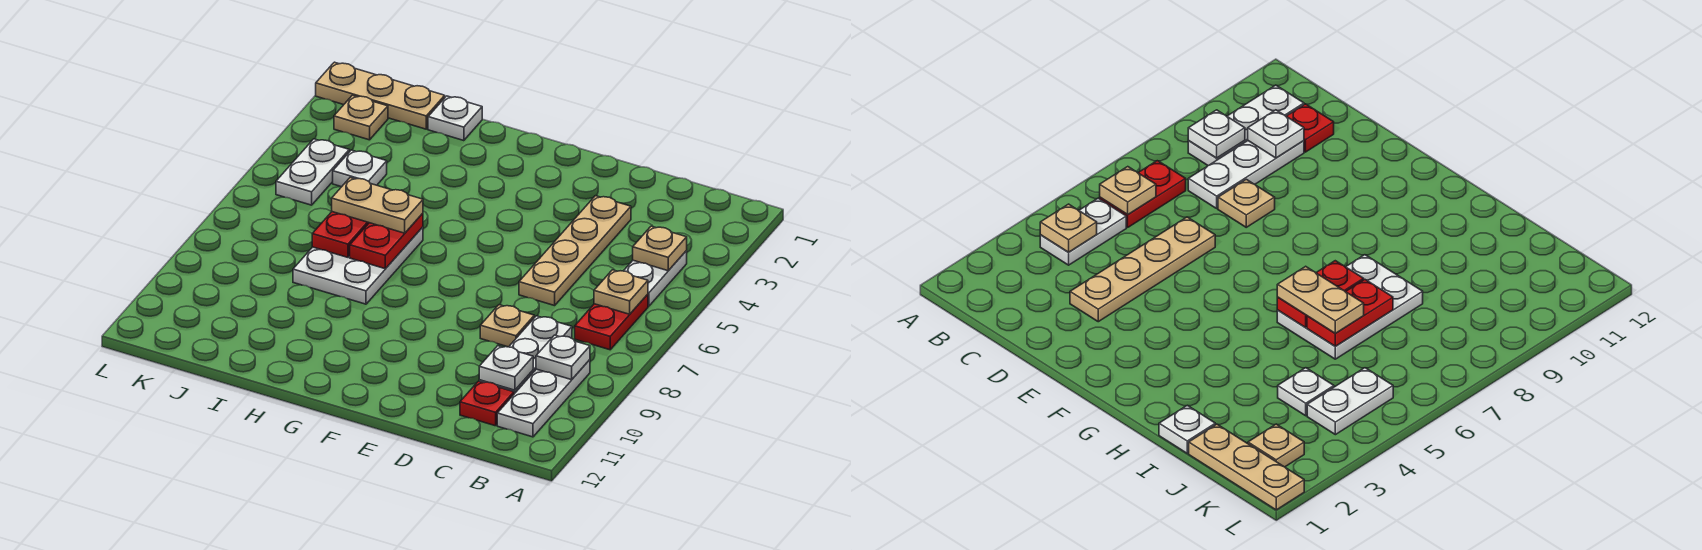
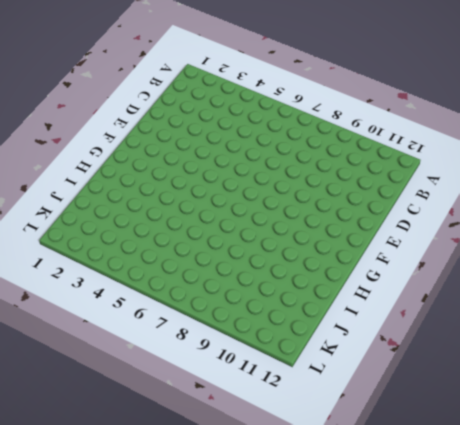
none -> white plate B4:B5 level 1
none -> red plate B6:B7 level 1
none -> white plate B9:B11 level 1

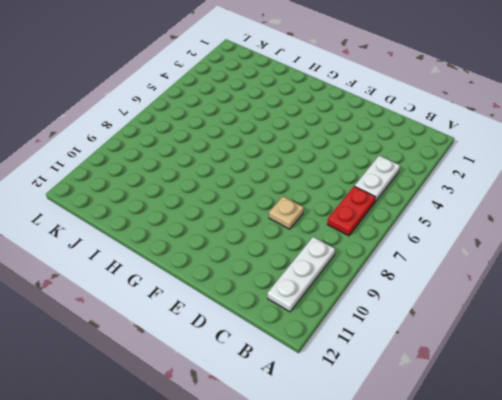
none -> white plate C8:C10 level 1
none -> red plate C11 level 1
none -> tan plate D3:D6 level 1

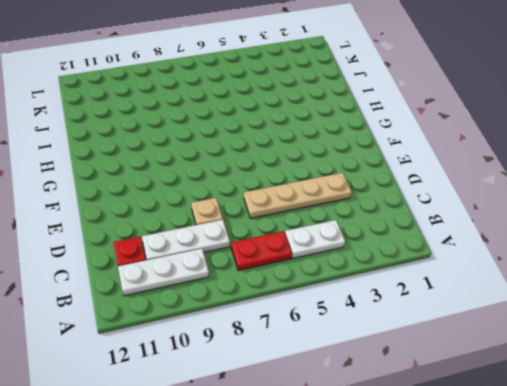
none -> white plate H6:I8 level 1
none -> white plate I1 level 1
none -> tan plate J1:L1 level 1

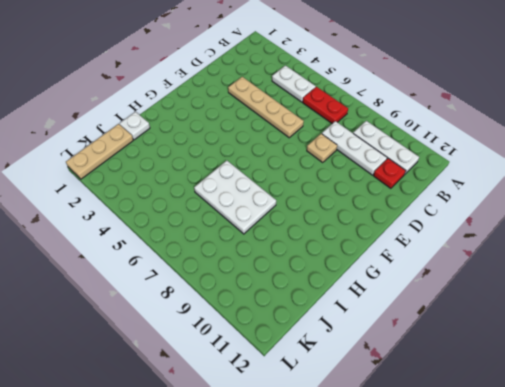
none -> white plate J4 level 1
none -> tan plate K2 level 1
none -> white plate K4:K5 level 1

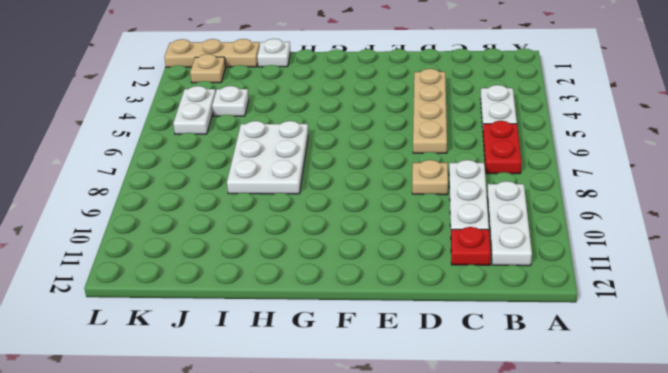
none -> tan plate B4 level 2
none -> tan plate B6 level 2
none -> white plate B9 level 2

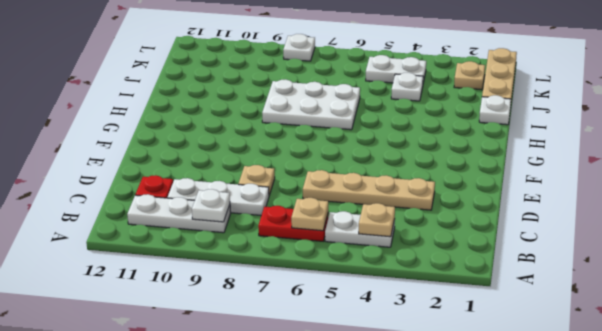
white plate L8 level 1 -> white plate C10 level 2
none -> red plate H6:H7 level 2
none -> red plate I6:I7 level 2
none -> tan plate H6:I6 level 3

